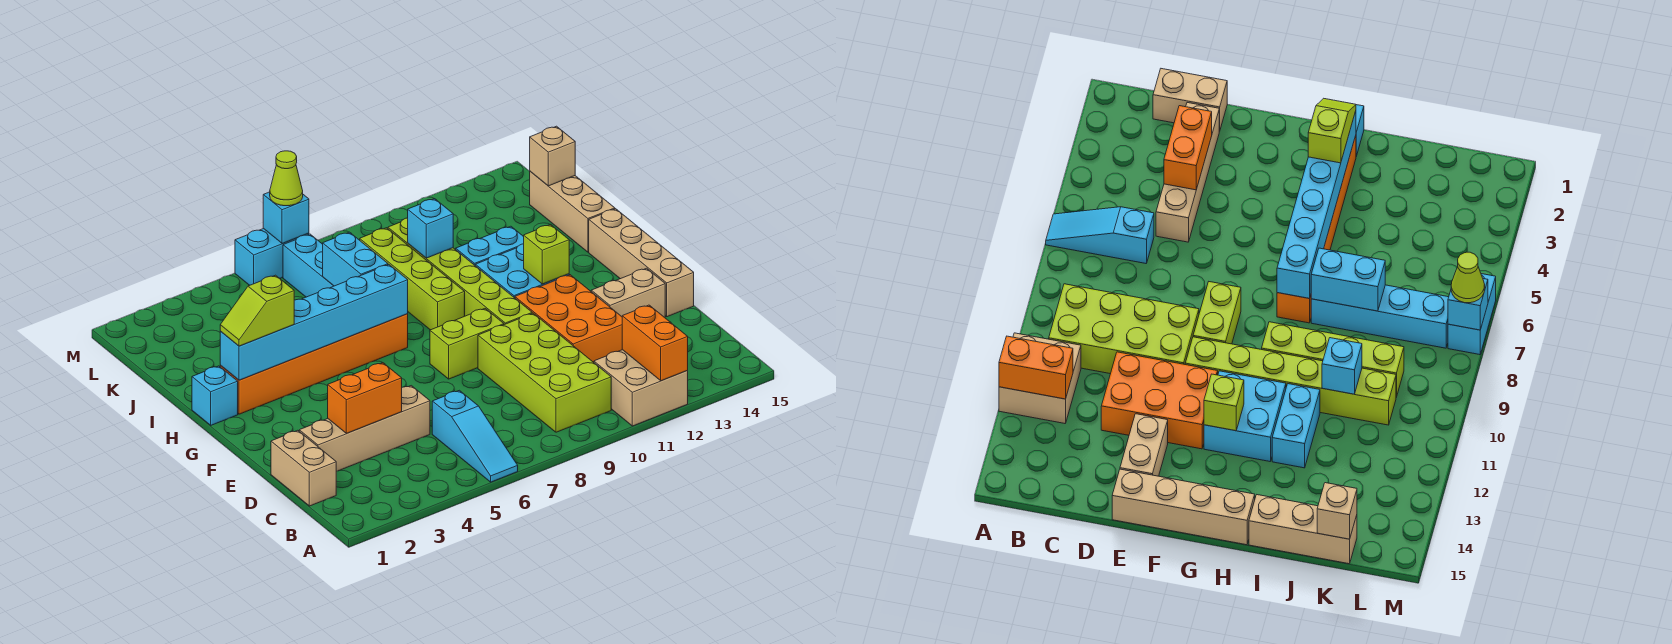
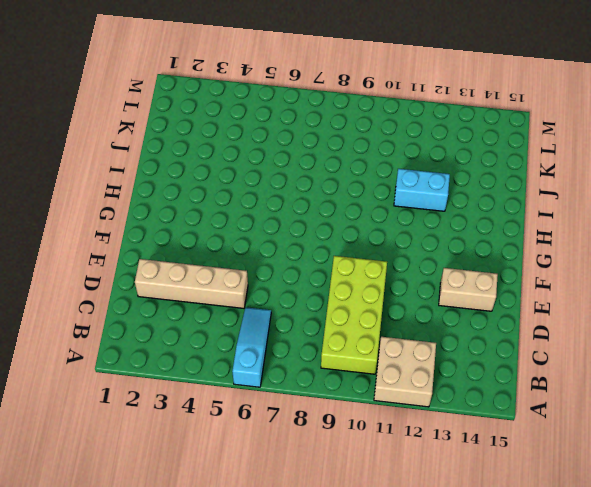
cyan slope A6:C6 level 1 top A -> cyan slope A6:C6 level 1 top C
none -> tan brick C1:D1 level 1
none -> orange brick D11:F12 level 1
none -> tan brick E15:H15 level 1

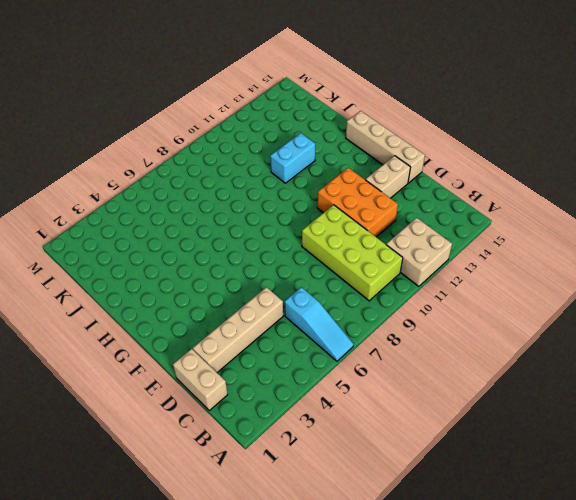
none -> lime brick F8:F9 level 1
none -> lime brick F10:K10 level 1
none -> cyan brick G11:H12 level 1

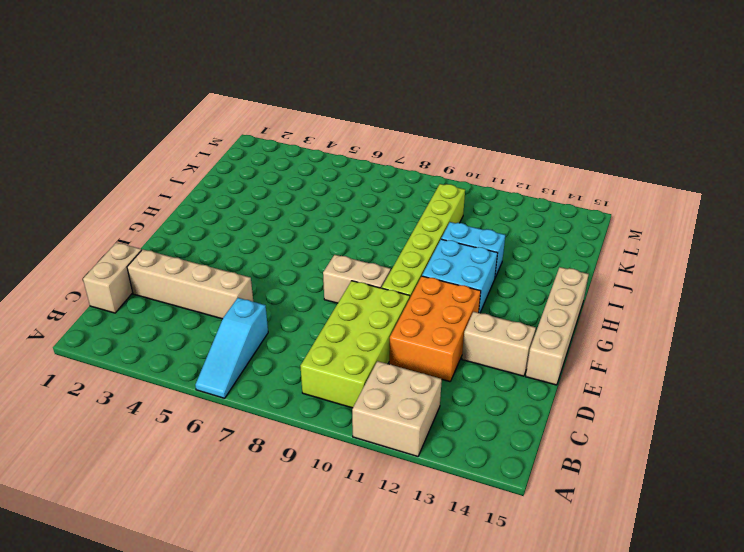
tan brick F8:F9 level 1 -> lime brick F8:F9 level 1
none -> cyan brick H1 level 1
none -> orange brick H2:H7 level 1
none -> lime brick H9:K9 level 1

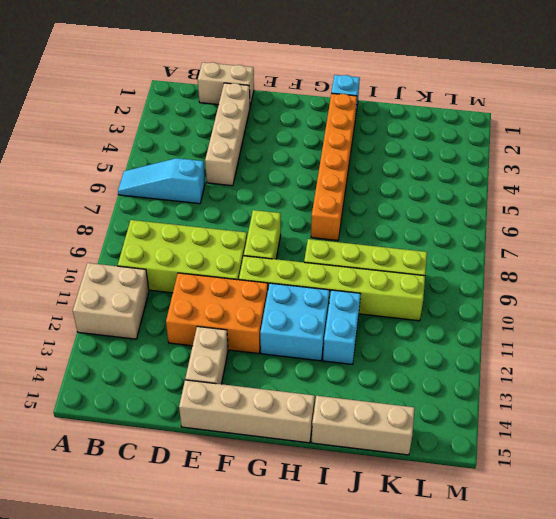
none -> cyan brick I7:L7 level 1
none -> cyan brick M6:M7 level 1
none -> orange brick A12:B12 level 2

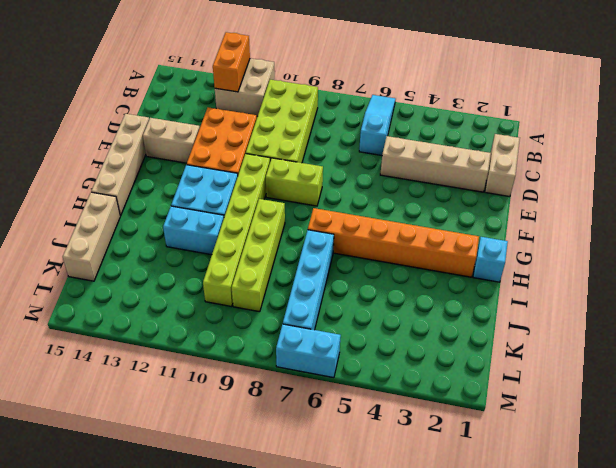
none -> orange brick D3:D4 level 2
none -> lime brick G12 level 2
none -> cyan brick H2:H7 level 2

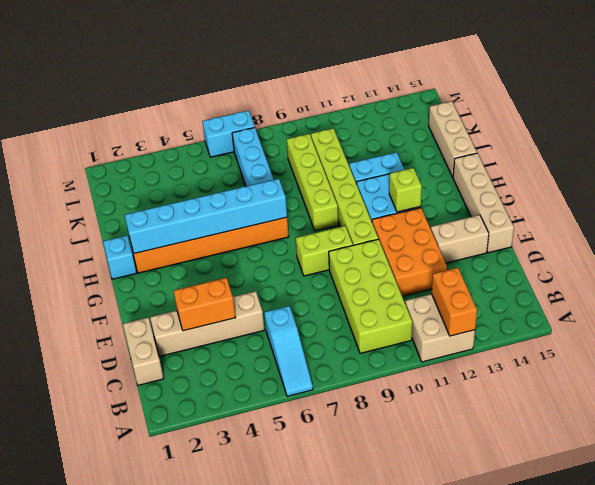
none -> cyan brick I7:J7 level 2
none -> cyan brick J10 level 2
none -> tan brick K15 level 2

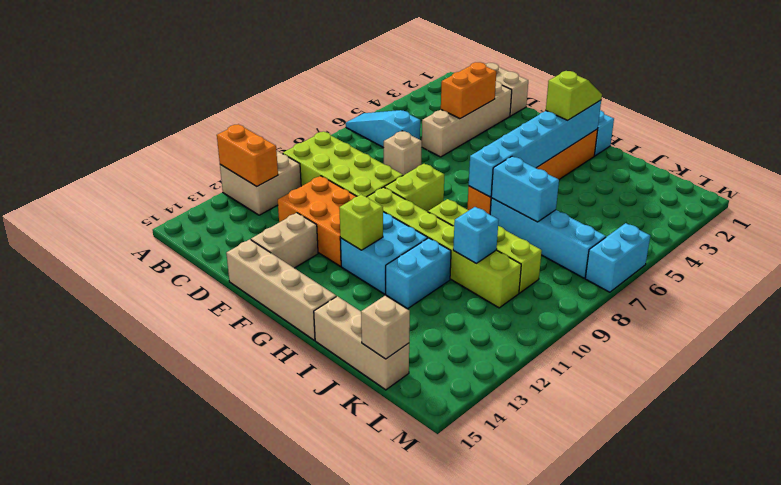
tan brick D7 level 1 -> none
none -> cyan brick M7 level 2
none -> lime cone M7 level 3

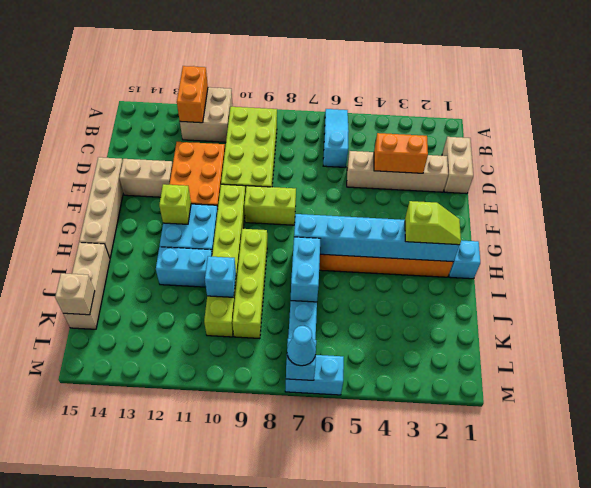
cyan cone M7 level 3 -> lime cone M7 level 3

